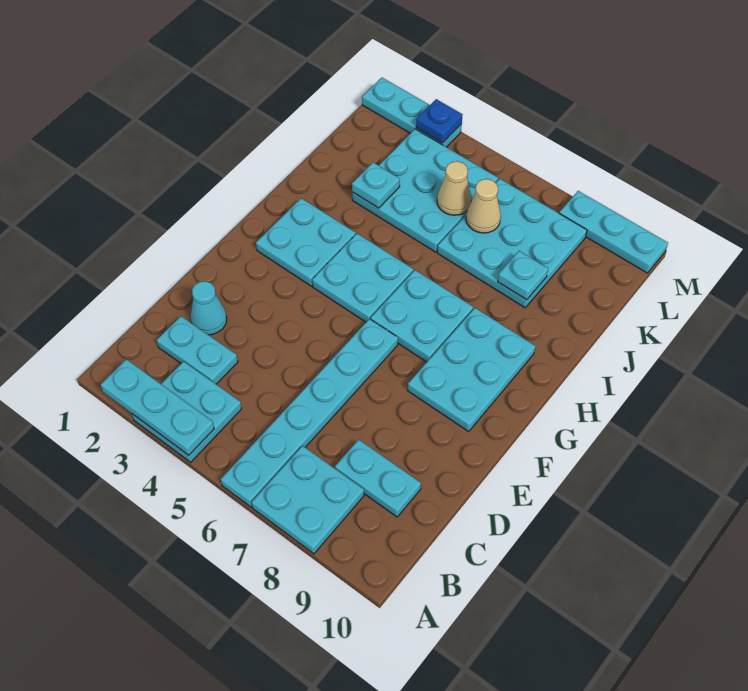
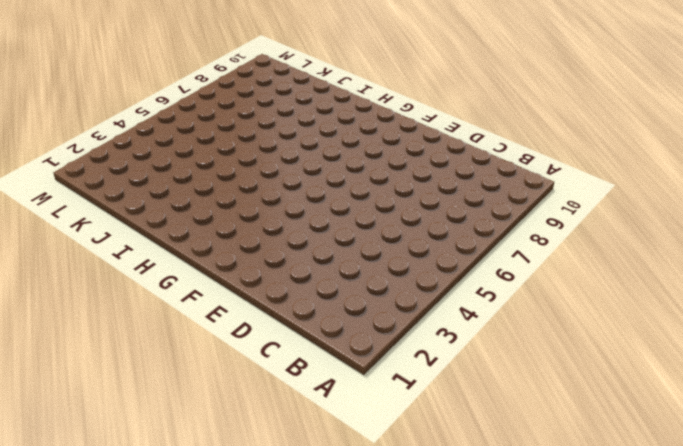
none -> cyan plate A3:B4 level 1
none -> cyan plate A6:F6 level 1
none -> cyan plate A7:B8 level 1

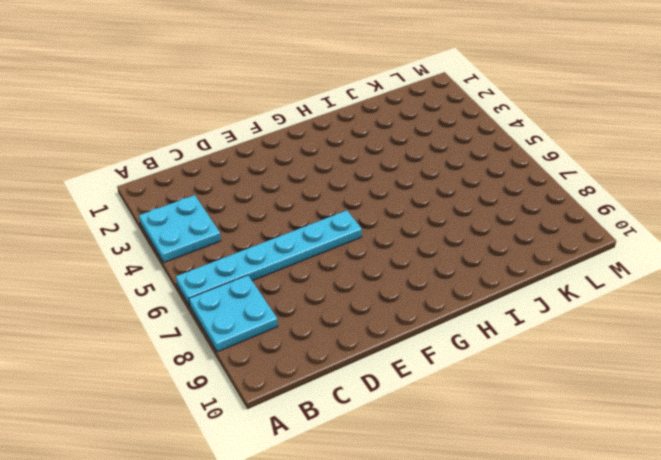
none -> cyan plate C2:C3 level 1
none -> cyan plate C8:C9 level 1
none -> cyan cone D2 level 1

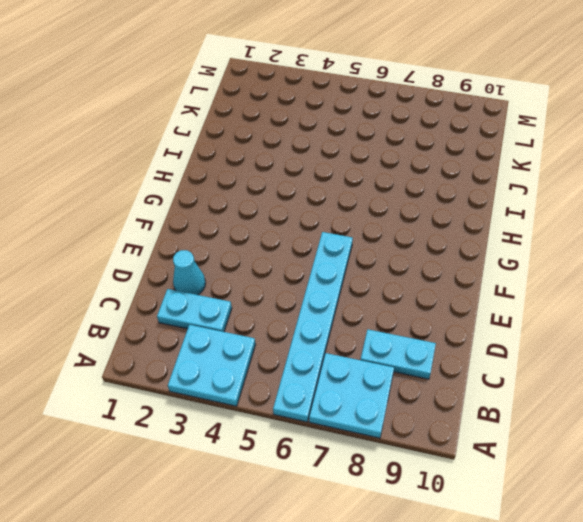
none -> cyan plate F8:H9 level 1
none -> cyan plate G2:H3 level 1
none -> cyan plate G4:H5 level 1

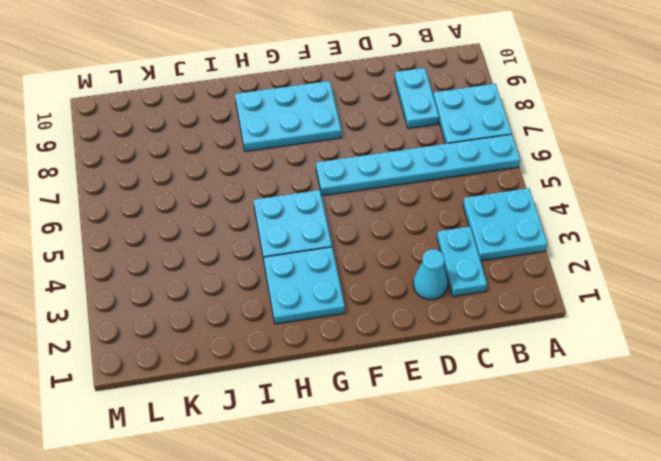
none -> cyan plate G6:H7 level 1
none -> cyan plate J3:L5 level 1
none -> cyan plate J6:L8 level 1

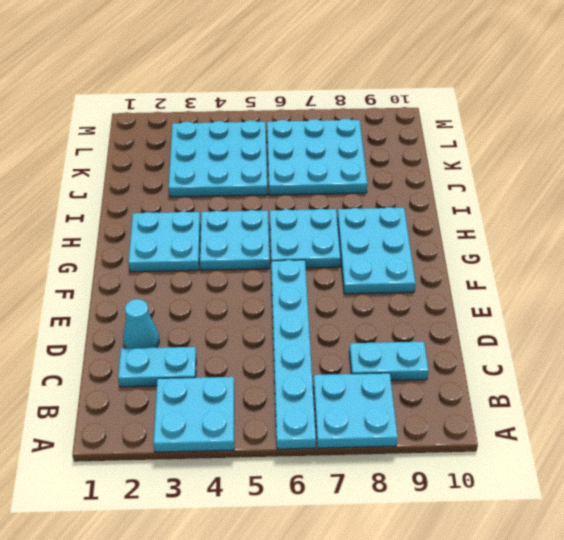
none -> cyan plate M1:M3 level 1
none -> cyan plate M8:M10 level 1
none -> cyan plate A2:A4 level 2

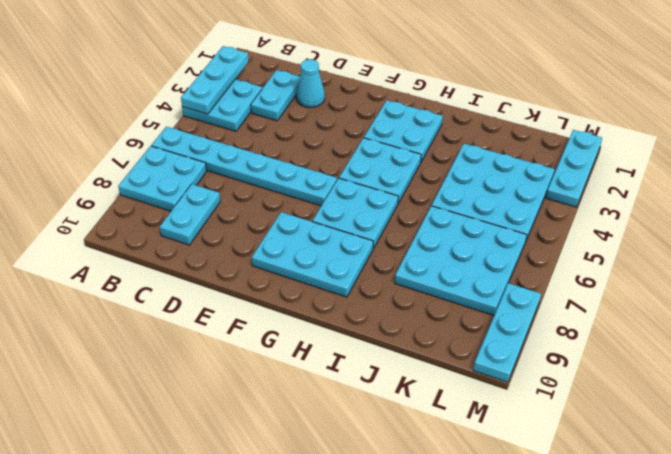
none -> cyan plate J3 level 2
none -> cyan plate J8 level 2
none -> tan cone K5 level 2

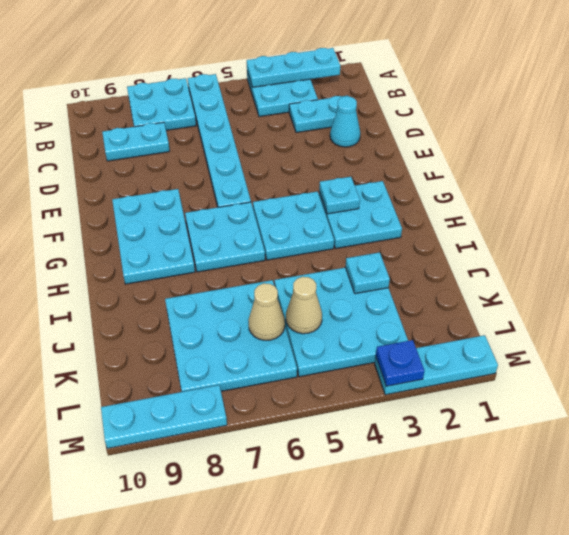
cyan plate G3 level 2 -> cyan plate J8 level 2

